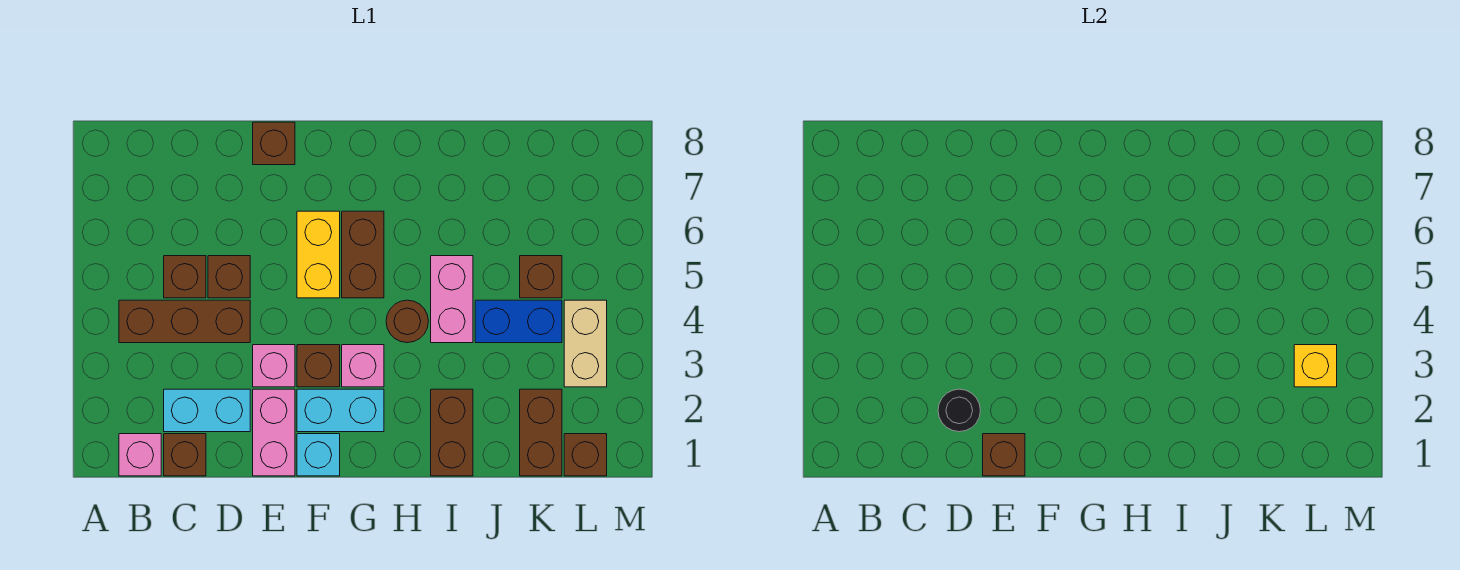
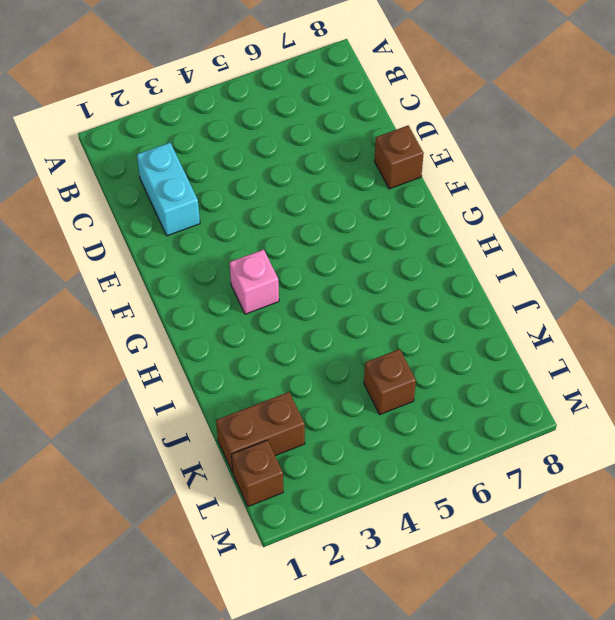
none -> pink brick B1 level 1
none -> brown brick B4:D4 level 1
none -> brown brick C1 level 1

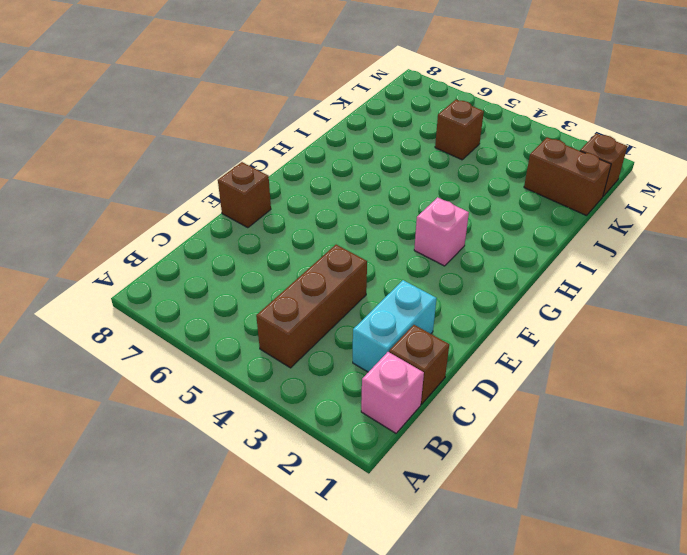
none -> brown brick C5 level 1
none -> brown brick D5 level 1
none -> pink brick E1:E2 level 1

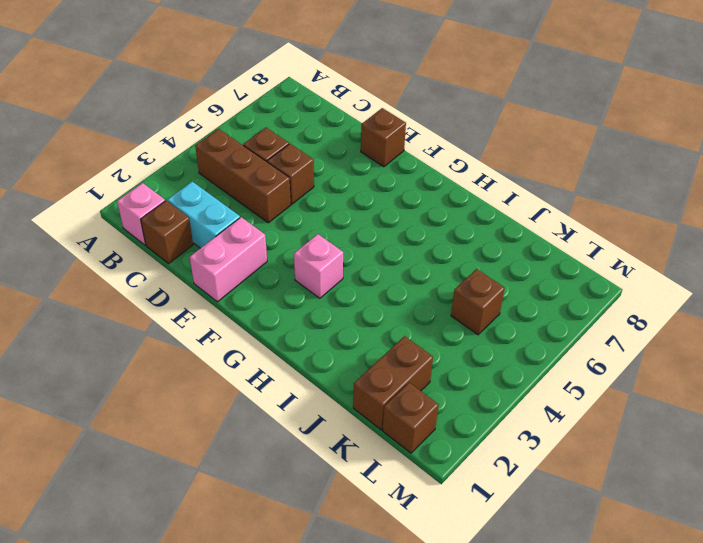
none -> pink brick E3 level 1
none -> cyan brick F1 level 1
none -> cyan brick F2:G2 level 1

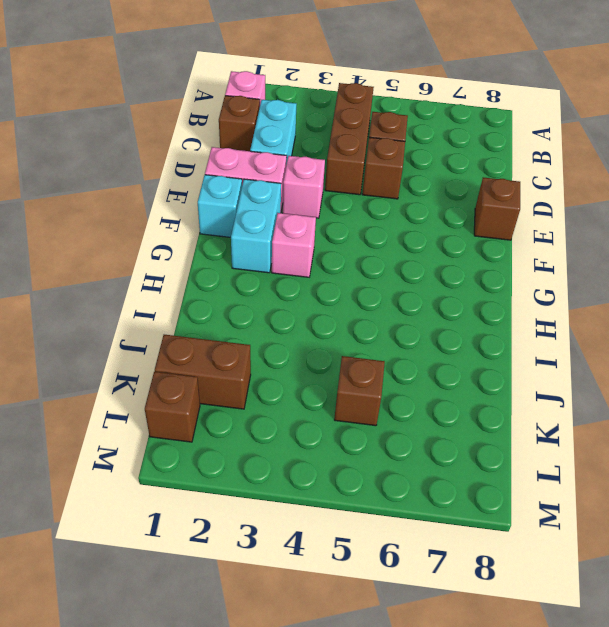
none -> brown brick F3 level 1
none -> yellow brick F5:F6 level 1
none -> brown brick G5:G6 level 1

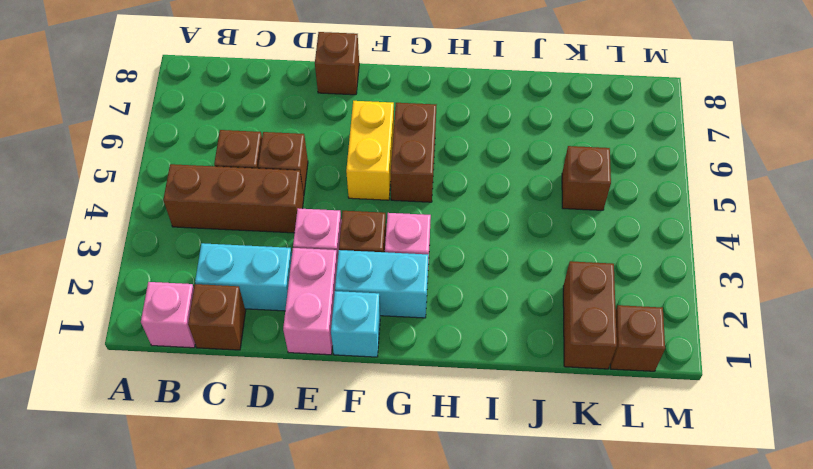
none -> brown round brick H4 level 1
none -> brown brick I1:I2 level 1
none -> pink brick I4:I5 level 1

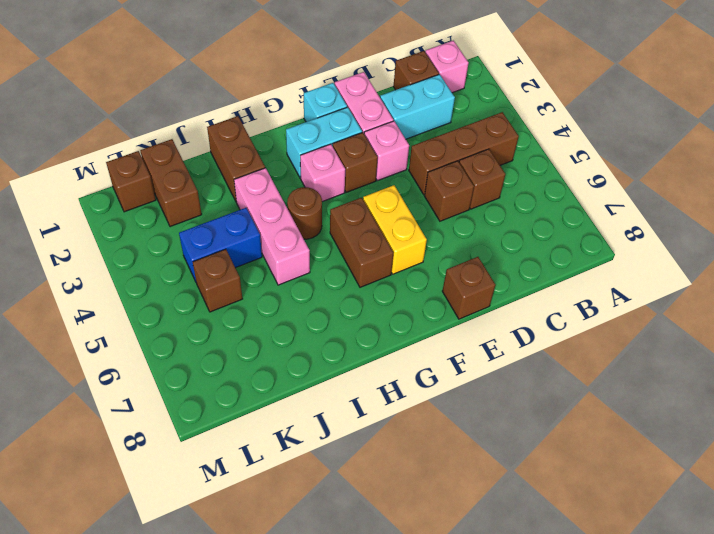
pink brick I3:I5 level 1 -> pink brick I4:I5 level 1
none -> tan brick L3:L4 level 1
none -> black round brick D2 level 2
none -> brown brick E1 level 2

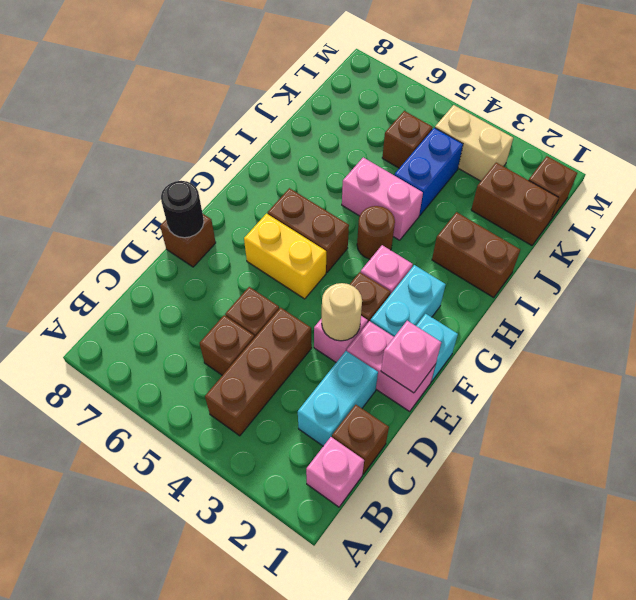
pink brick E1 level 2 -> brown brick E1 level 2
tan round brick E3 level 2 -> none
black round brick E8 level 2 -> black round brick D2 level 2
none -> yellow brick L3 level 2

